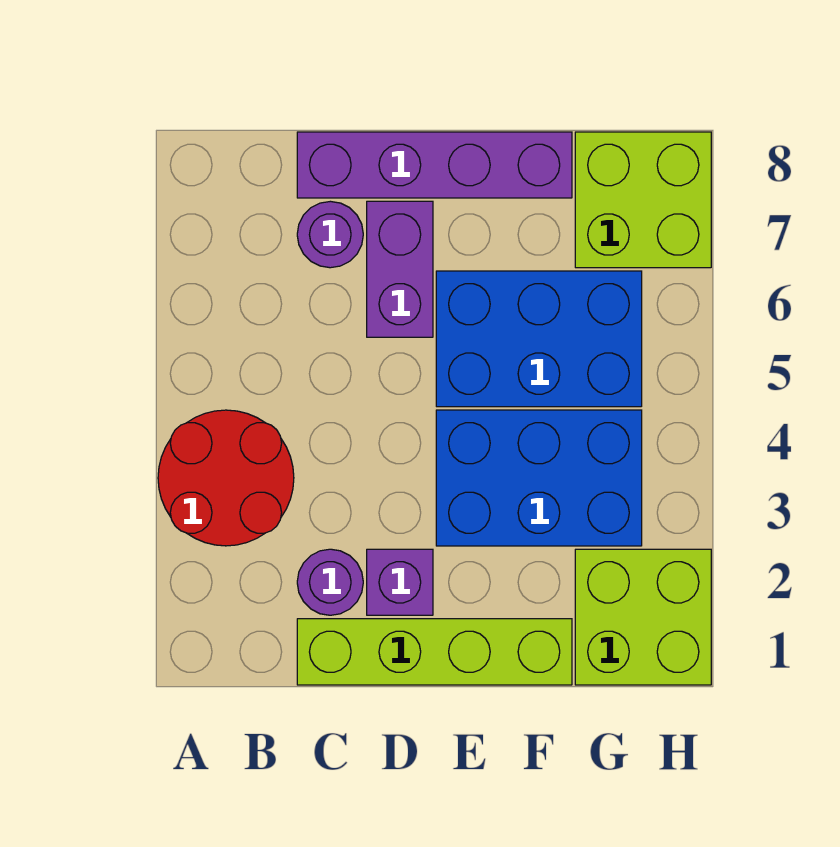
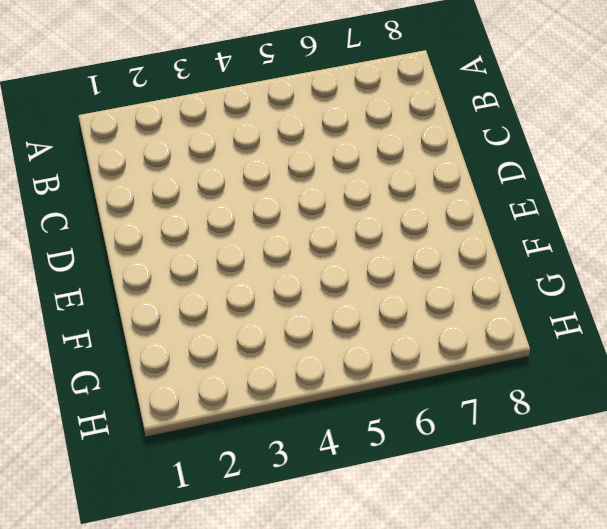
none -> red round brick A3:B4 level 1
none -> lime brick C1:F1 level 1

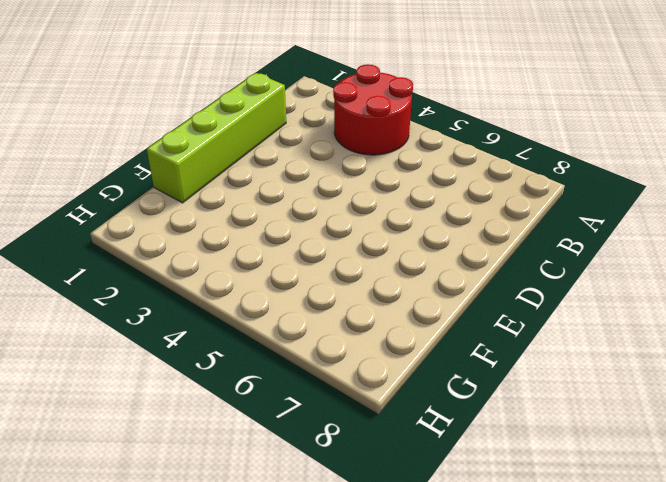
none -> purple round brick C2 level 1
none -> purple round brick C7 level 1

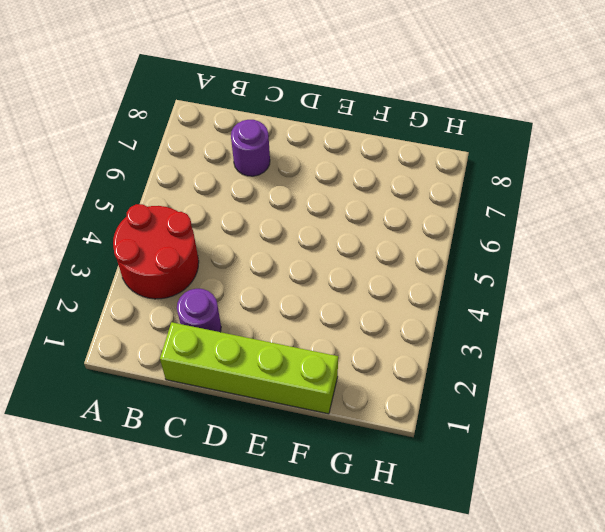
none -> purple brick C8:F8 level 1
none -> purple brick D2 level 1

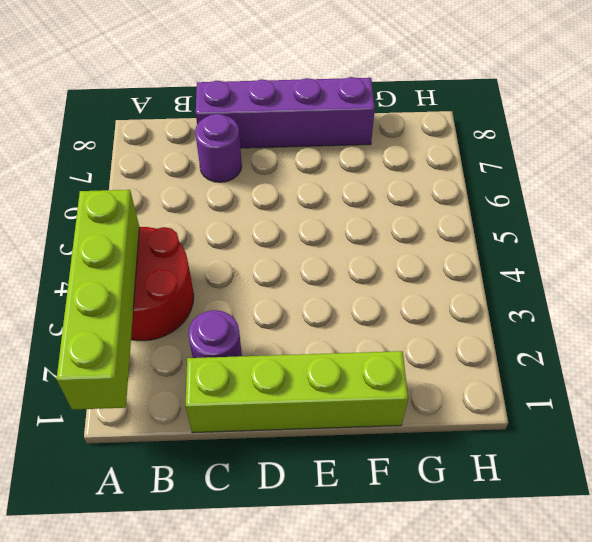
lime brick A1:A4 level 2 -> none
none -> purple brick D2 level 1
none -> purple brick D6:D7 level 1

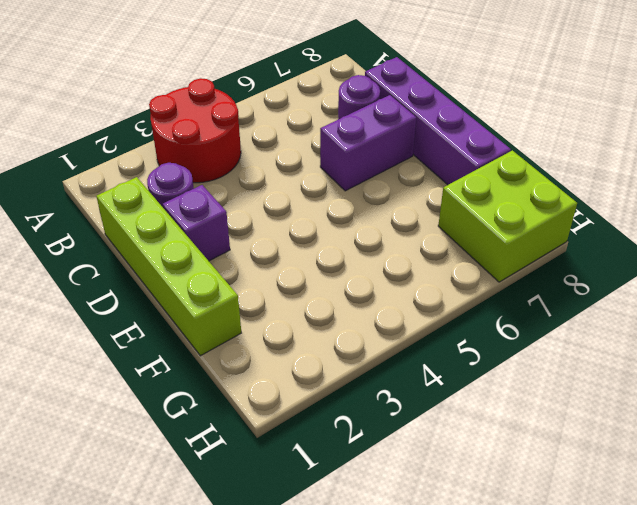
none -> blue brick E3:G4 level 1
none -> blue brick E5:G6 level 1

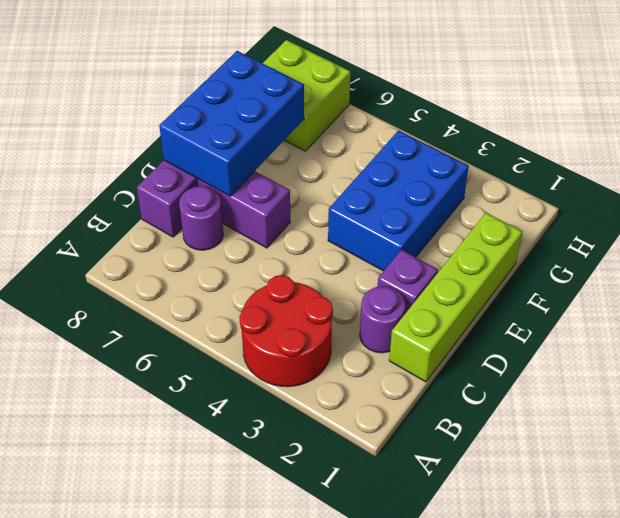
blue brick D7:F8 level 2 -> blue brick E5:G6 level 1
none -> lime brick G1:H2 level 1

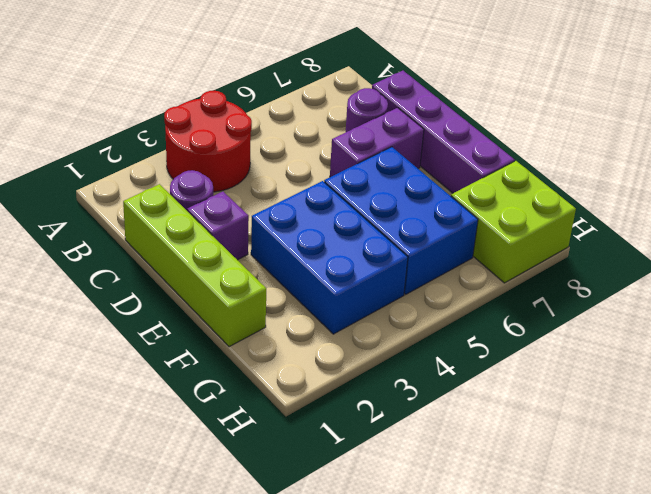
none -> lime brick G1:H2 level 1

